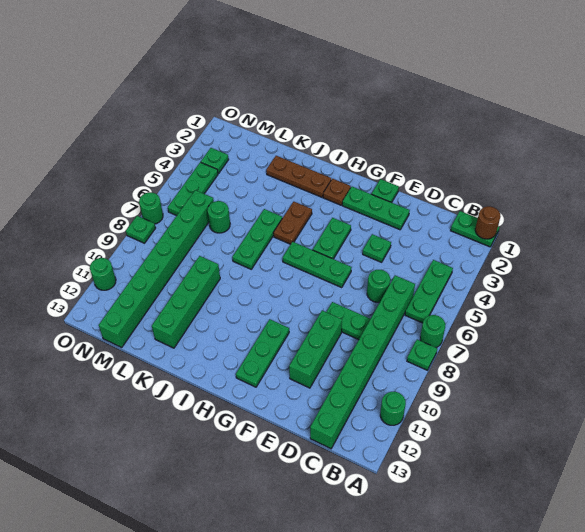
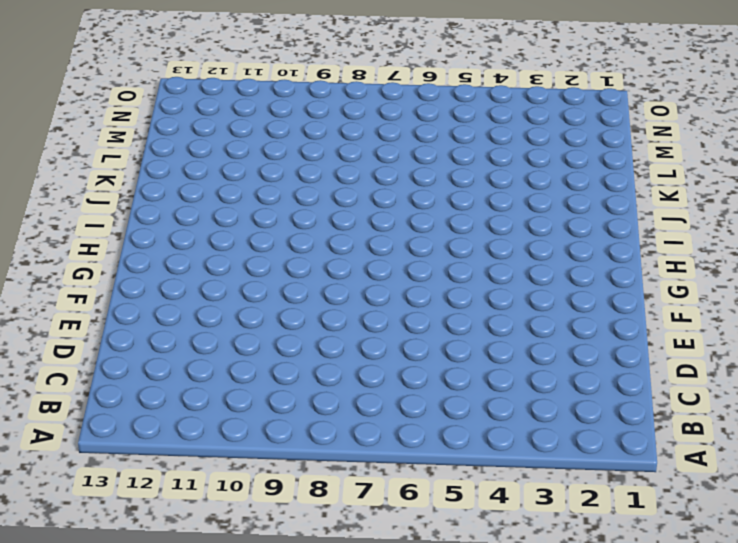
none -> green plate A1:B1 level 1
none -> green round brick A7 level 1
none -> green plate A8 level 1

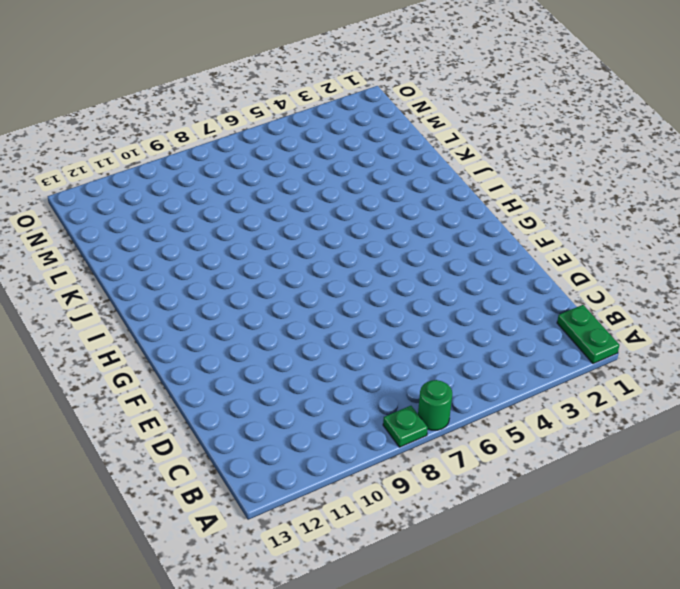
none -> green round brick A11 level 1
none -> green plate B4:B6 level 1
none -> green brick C6:C13 level 1

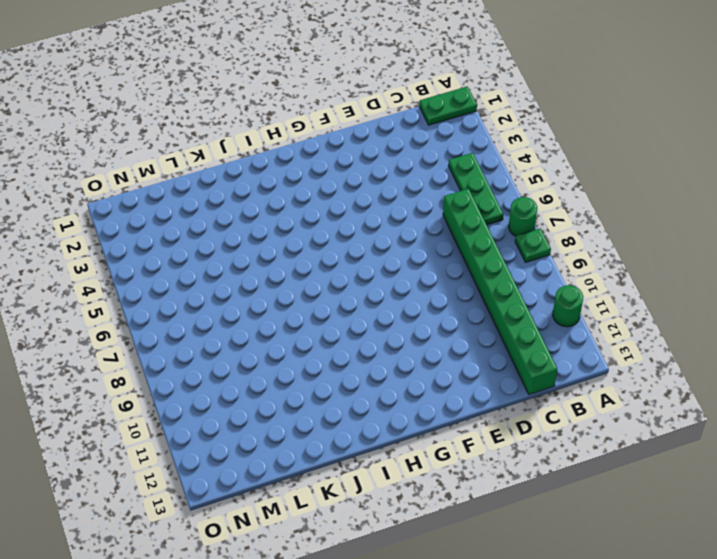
none -> green round brick D6 level 1
none -> green plate D8:E8 level 1
none -> green plate E2:G2 level 1

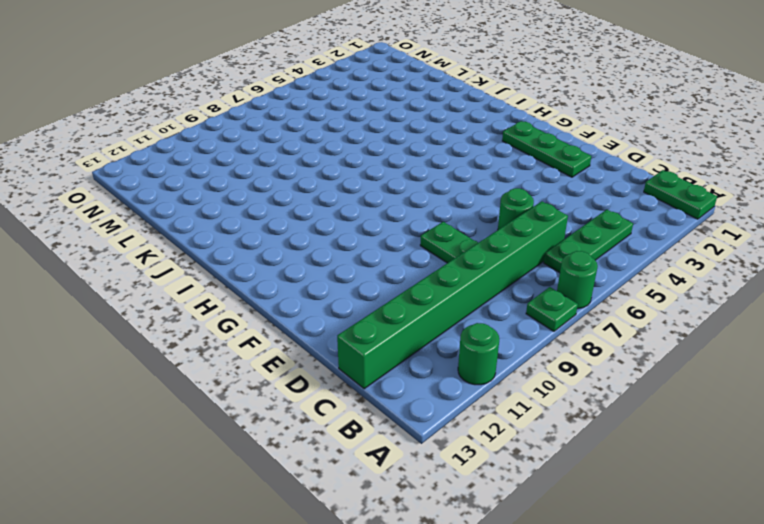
none -> green plate E4 level 1
none -> green brick E9:E11 level 1
none -> green plate F1 level 1

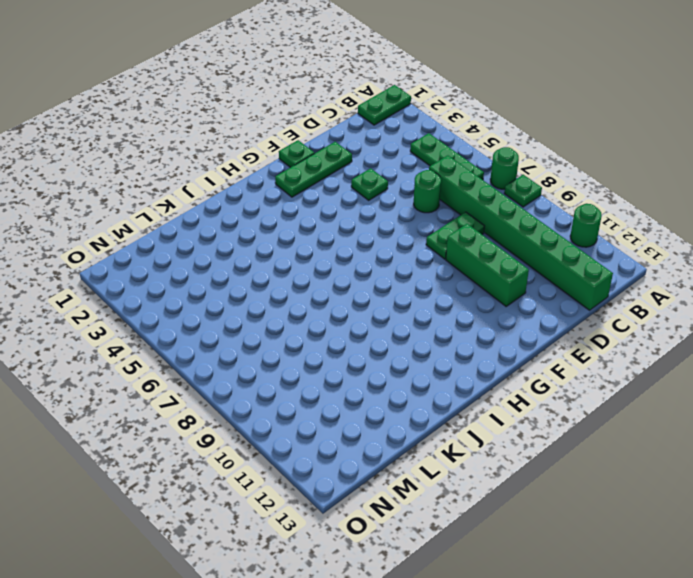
none -> green plate F6:H6 level 1
none -> green plate G4:G5 level 1
none -> green plate G10:G12 level 1

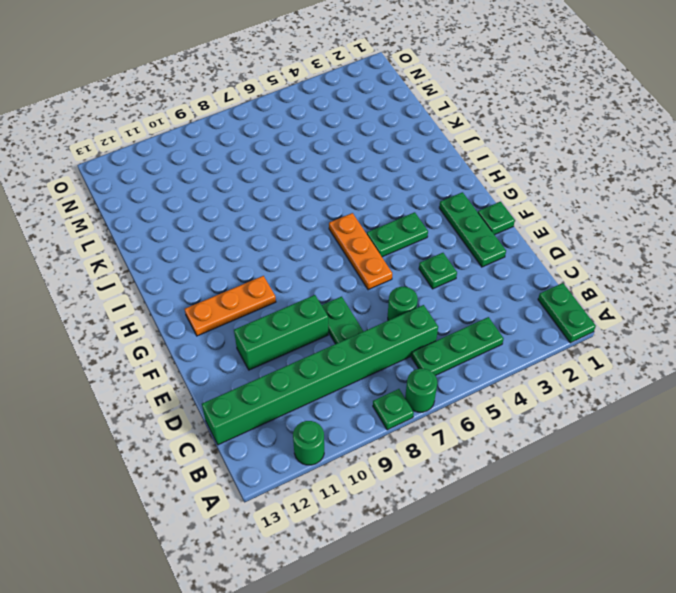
orange plate F6:H6 level 1 -> green plate F6:H6 level 1
orange plate G10:G12 level 1 -> green plate G10:G12 level 1
none -> brown plate H2 level 1
none -> brown plate I2:K2 level 1
none -> brown plate I4:I5 level 1

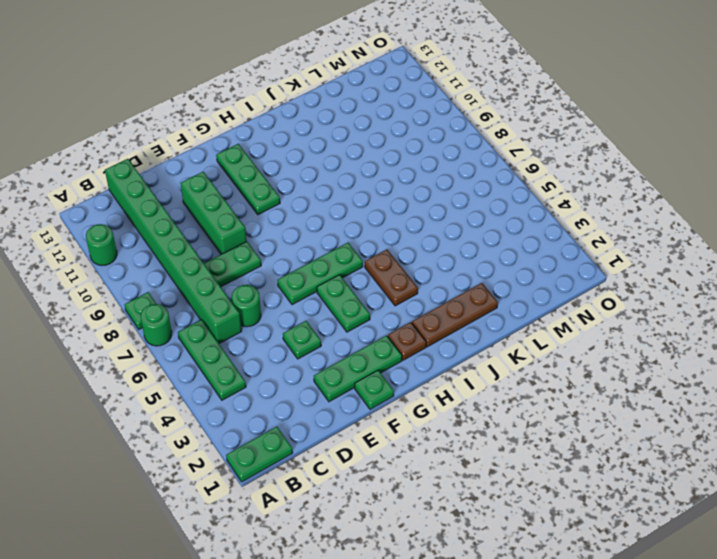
none -> green plate J5:J7 level 1
none -> green brick K9:K12 level 1
none -> green round brick L6 level 1

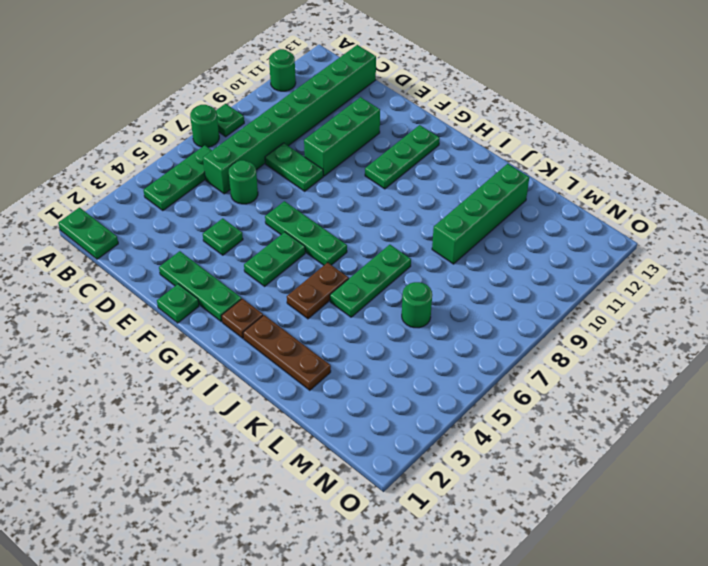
none -> green brick M6:M13 level 1
none -> green plate N3 level 1
none -> green plate N4:N6 level 1

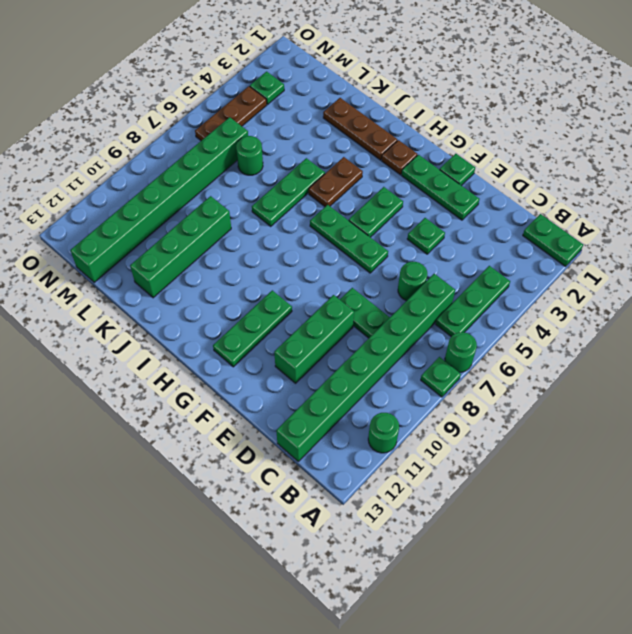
brown plate N4:N6 level 1 -> green plate N4:N6 level 1
none -> green round brick O7 level 1
none -> green plate O8 level 1
none -> green round brick O11 level 1

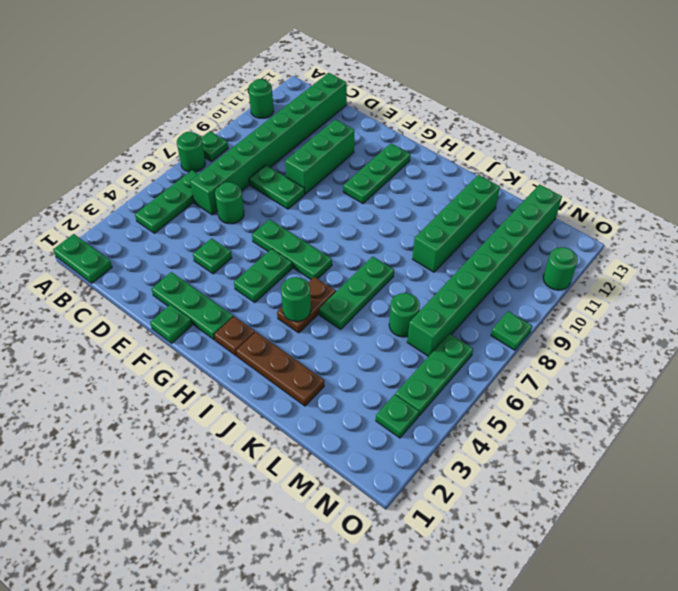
green round brick I4 level 2 -> green round brick O7 level 1
none -> brown round brick A1 level 2

